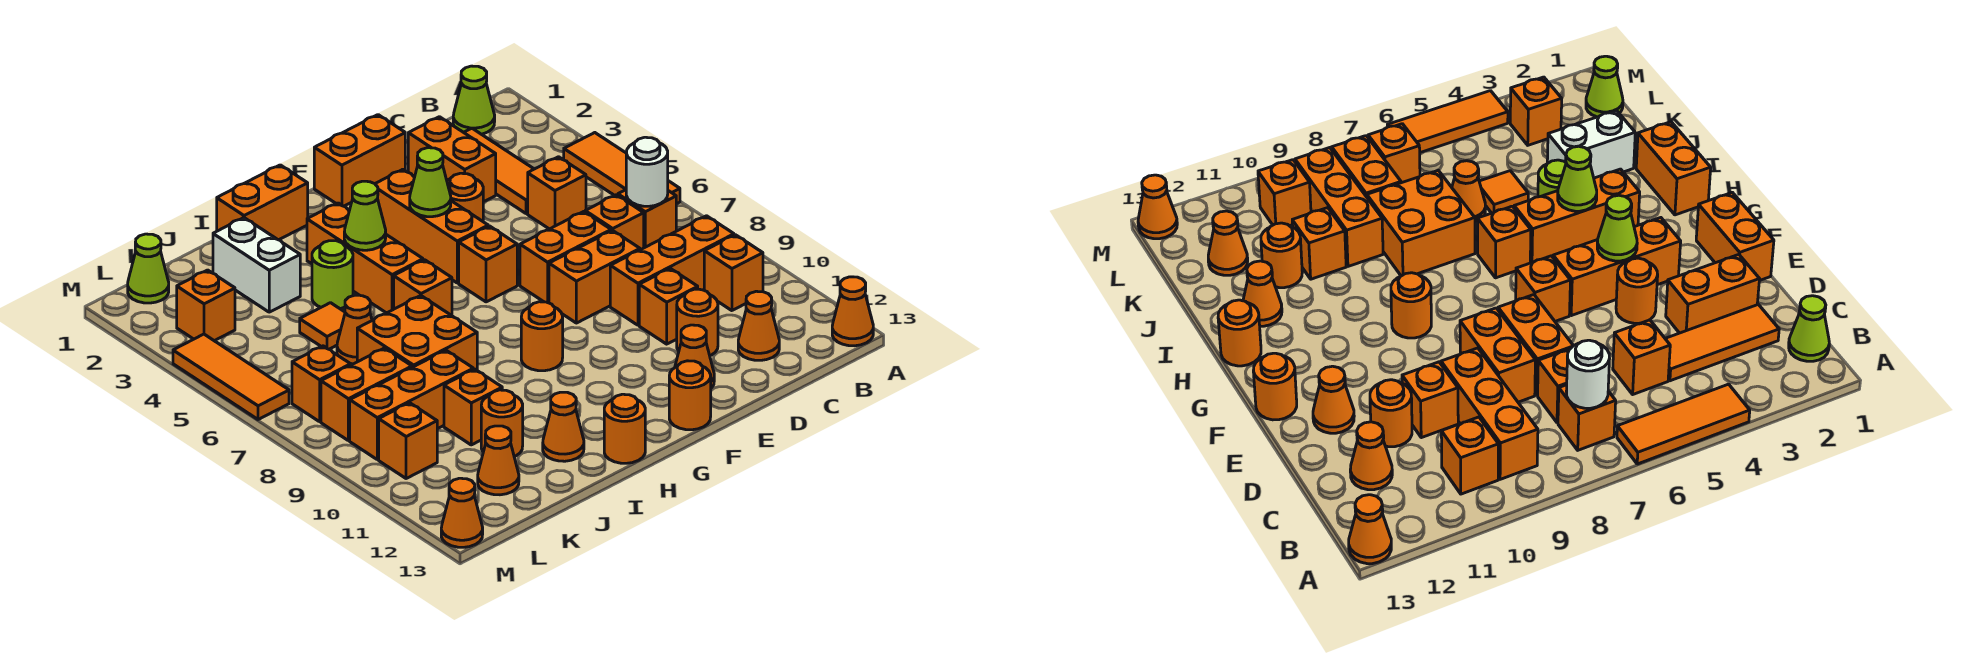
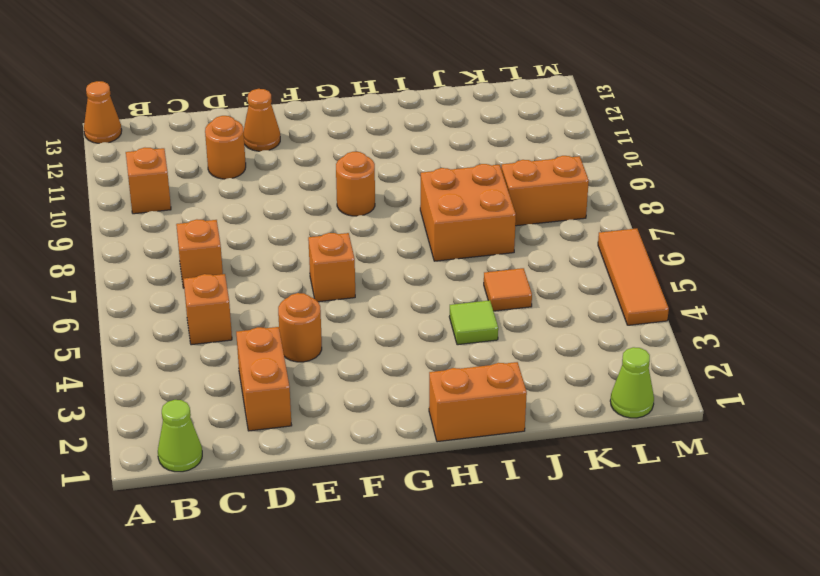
lime tile I4 level 1 -> lime round brick I4 level 1
none -> orange tile A4:A6 level 1
none -> orange brick B7 level 1
none -> orange brick B9:D9 level 1
none -> orange tile C2:C4 level 1

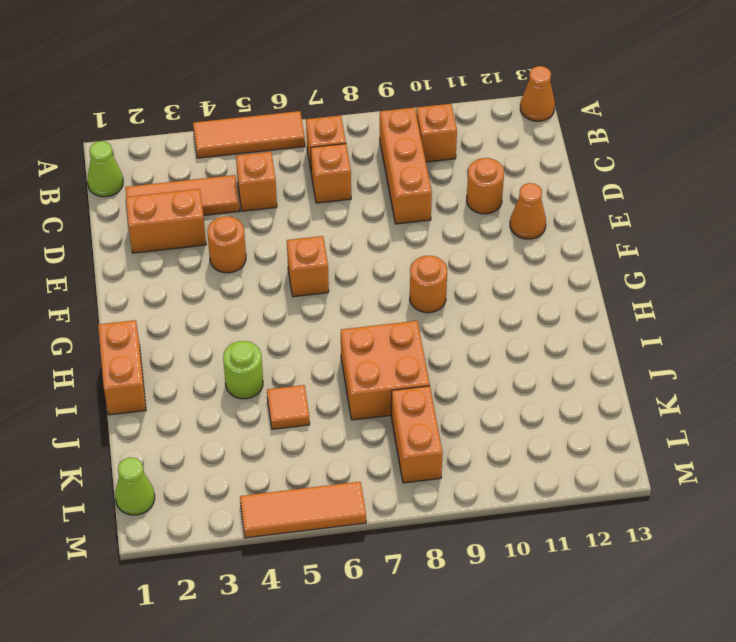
none -> orange cone C12 level 1
none -> orange brick D7:E7 level 1
none -> orange brick D8:E8 level 1
none -> orange brick D10 level 1

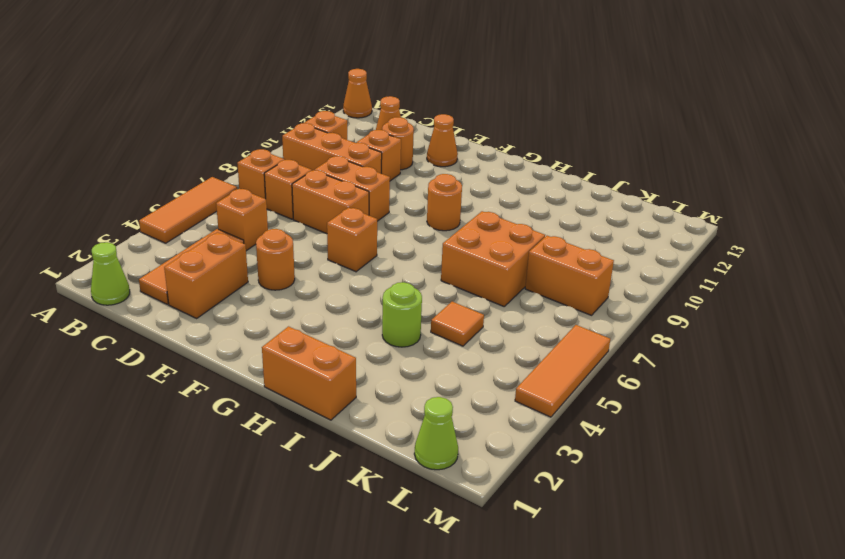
none -> orange brick E1:F1 level 1
none -> orange brick F3:F5 level 1
none -> orange round brick F13 level 1
none -> orange brick H3:H5 level 1

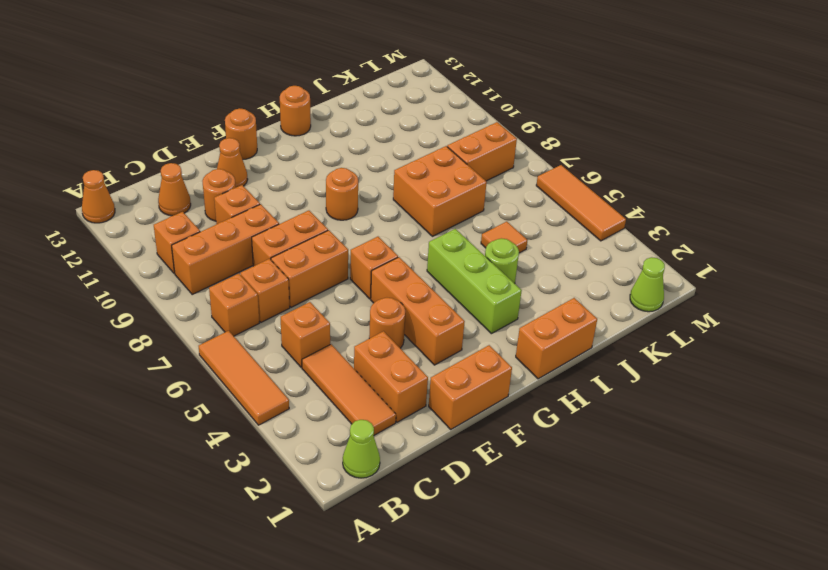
lime brick H3:H5 level 1 -> orange brick H3:H5 level 1
none -> orange brick H6 level 1
none -> orange cone I12 level 1
none -> white brick J2:J3 level 1
none -> orange cone J6 level 1

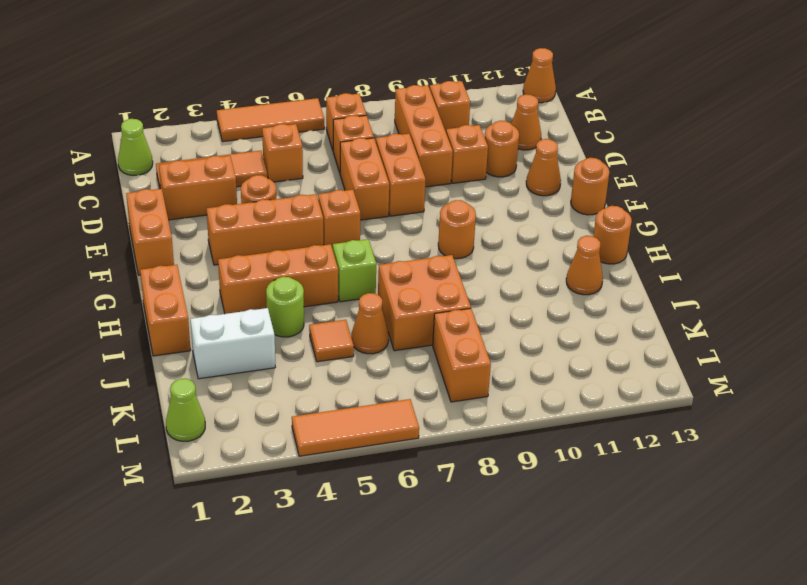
lime brick H6 level 1 -> orange brick H6 level 1
none -> orange brick J9:L9 level 1
none -> orange brick J10 level 1
none -> orange round brick J11 level 1
none -> orange cone K12 level 1

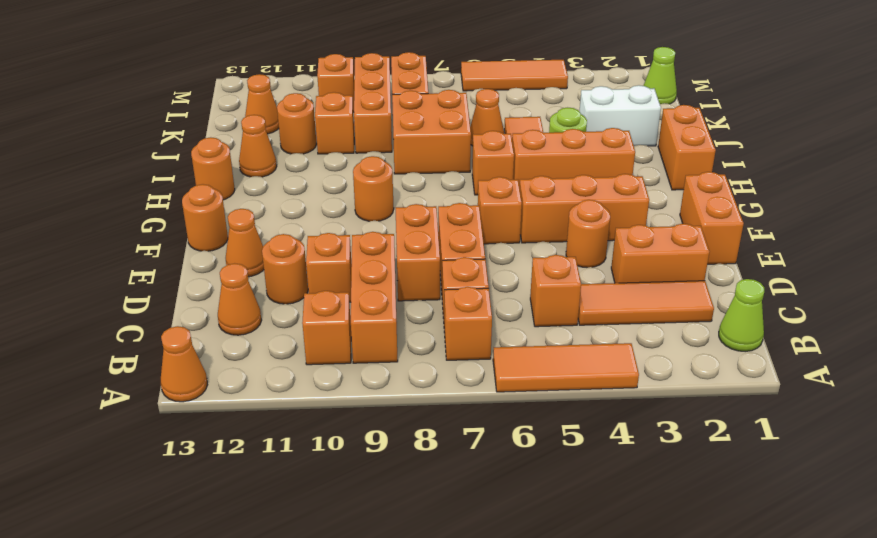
none -> orange brick L3 level 1
none -> orange brick L7 level 1
none -> orange cone M13 level 1
none -> white round brick B7 level 2

